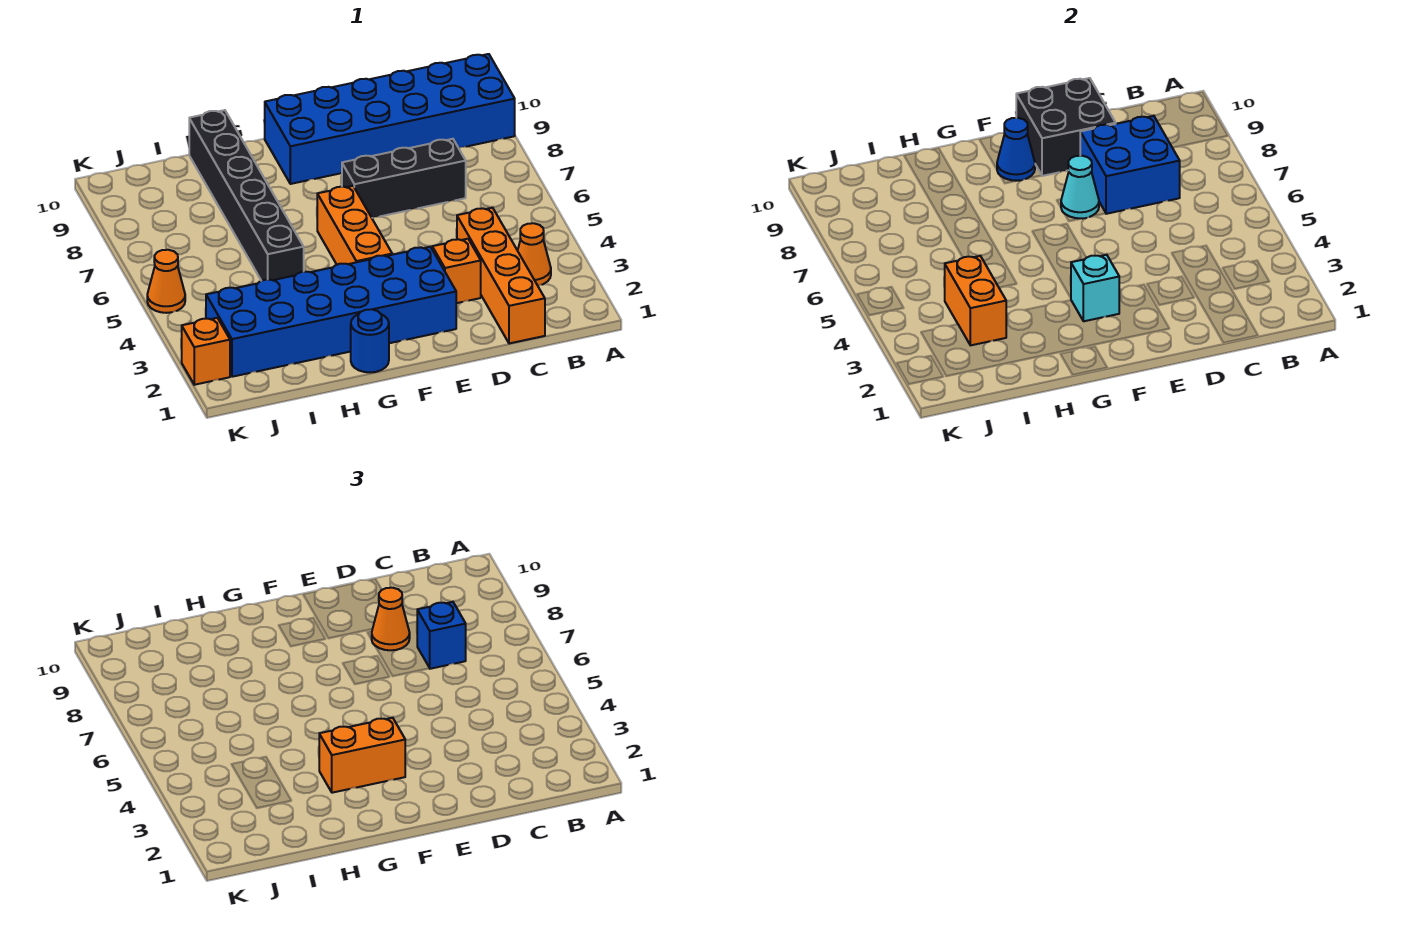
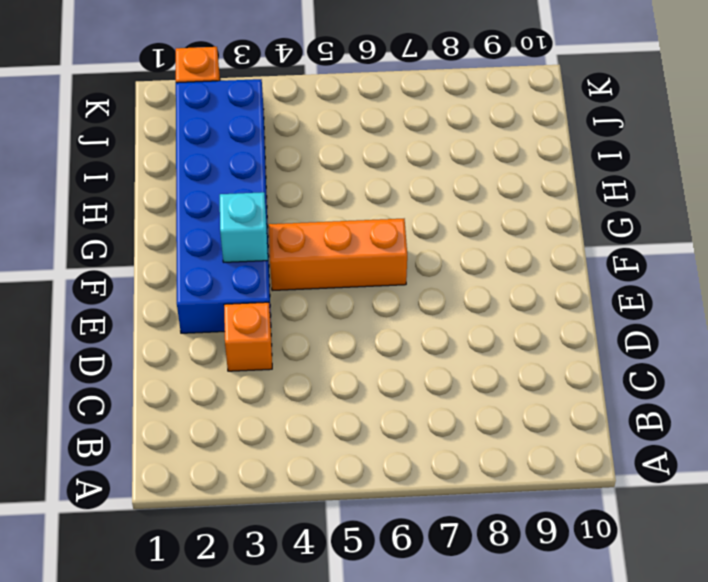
none -> blue brick A9:F10 level 1
none -> orange cone B3 level 1
none -> orange brick C1:C4 level 1

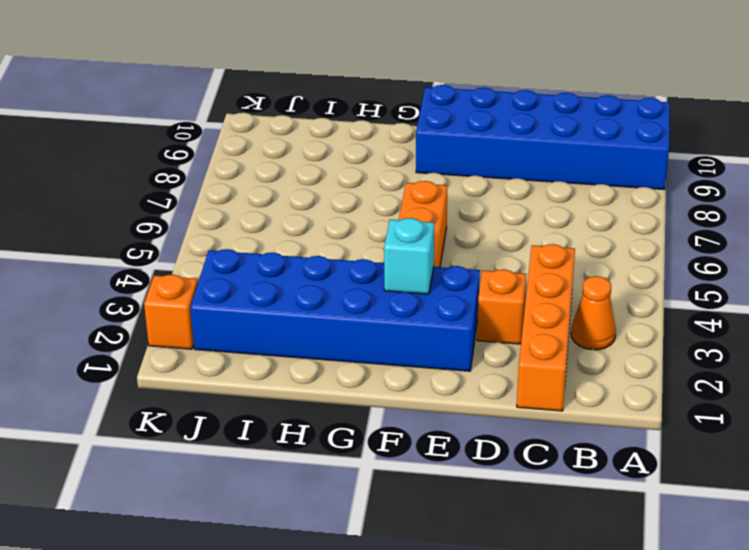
none -> black brick C7:E7 level 1
none -> blue round brick G1 level 1
none -> black brick H5:H10 level 1

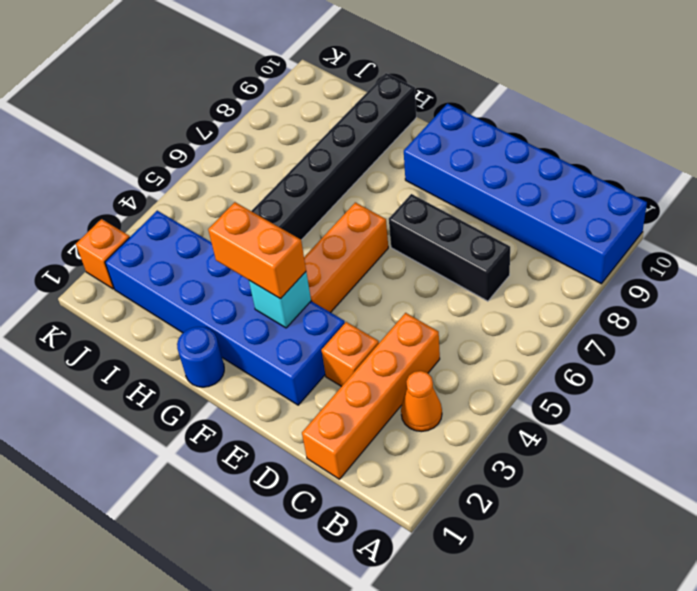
none -> orange cone K5 level 1
none -> blue brick C7:D8 level 2
none -> black brick D9:E10 level 2

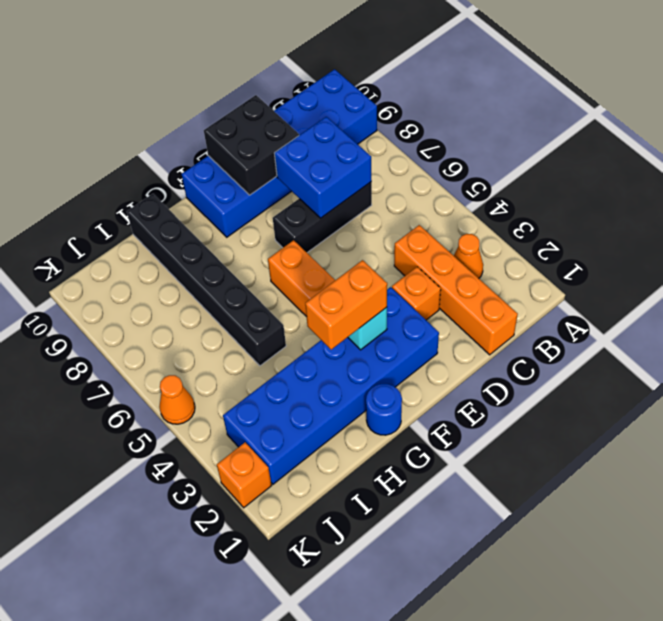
none -> cyan cone E7 level 2
none -> blue cone F9 level 2
none -> orange brick I3:I4 level 2

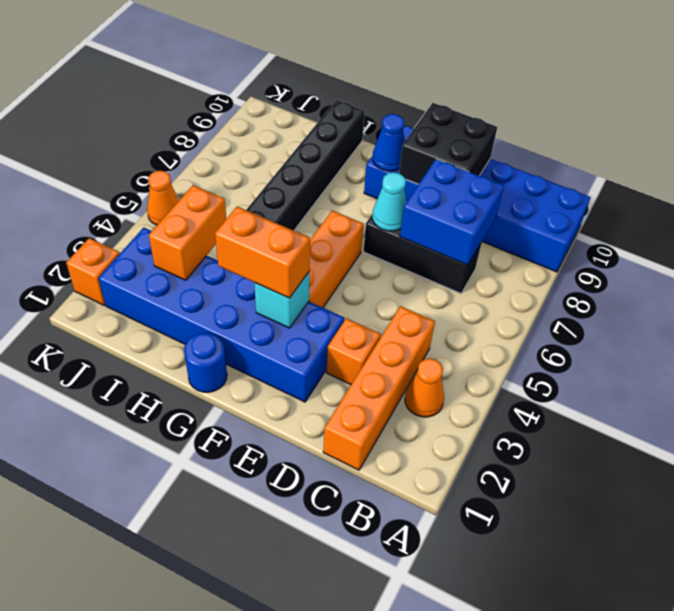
none -> blue brick C7 level 3
none -> orange cone D8 level 3

